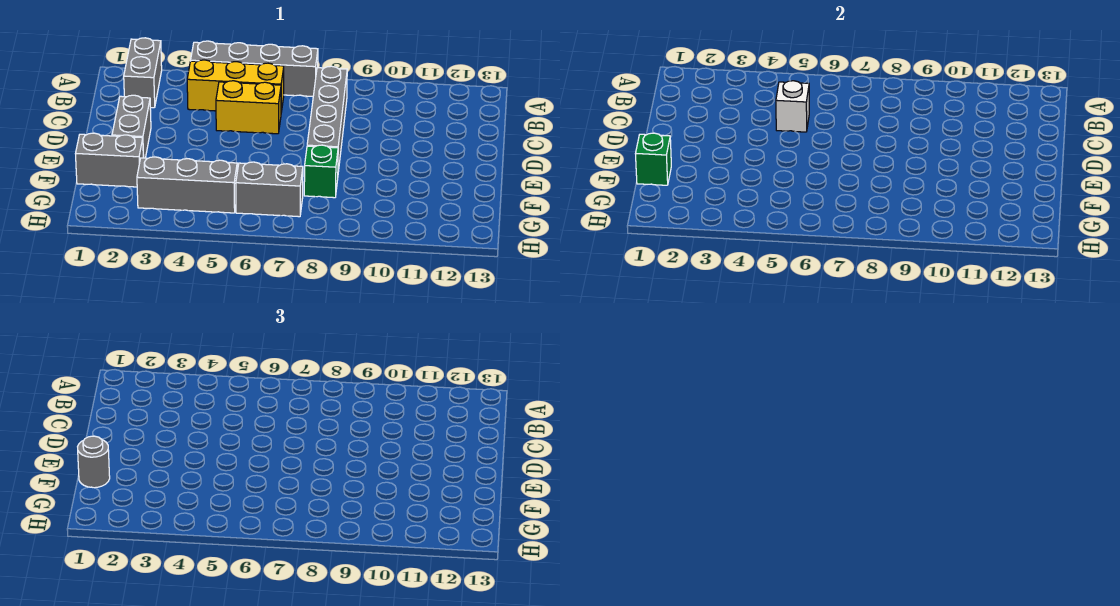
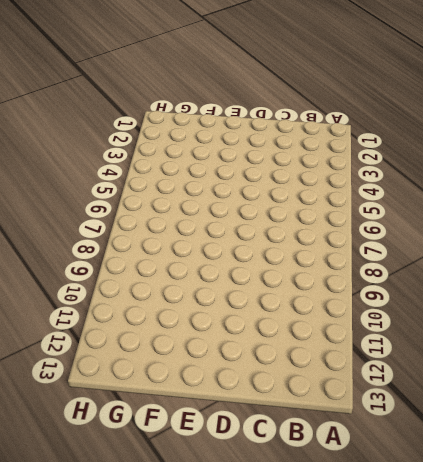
none -> grey brick A2:B2 level 1
none -> grey brick A4:A7 level 1
none -> yellow brick B4:B6 level 1

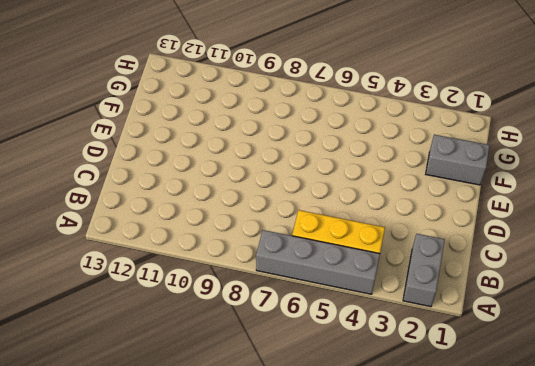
none -> grey brick B8:E8 level 1
none -> yellow brick C5:C6 level 1
none -> grey brick D2:E2 level 1

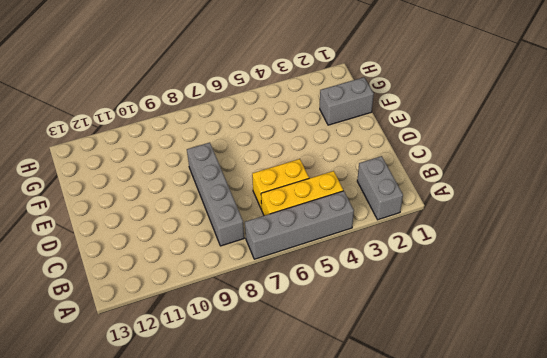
none -> grey brick D2:E2 level 1
none -> green brick F8 level 1
none -> grey brick G3:G5 level 1

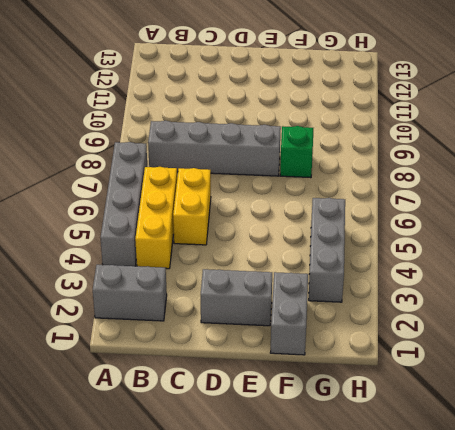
none -> grey brick G6:G7 level 1
none -> white brick C5 level 2
none -> green brick F1 level 2

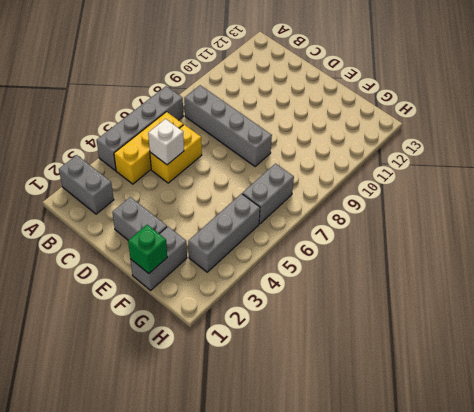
none -> green brick F8 level 1
none -> grey round brick F1 level 3

